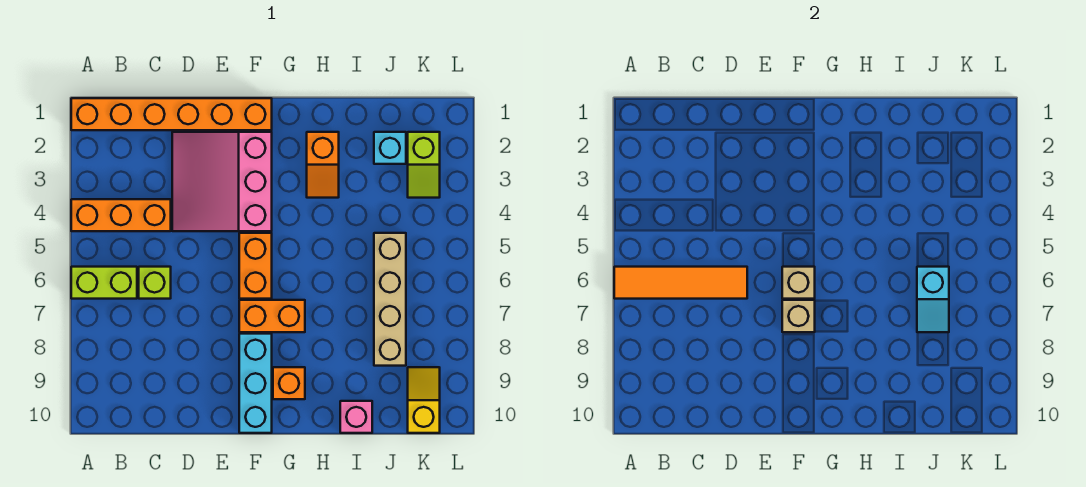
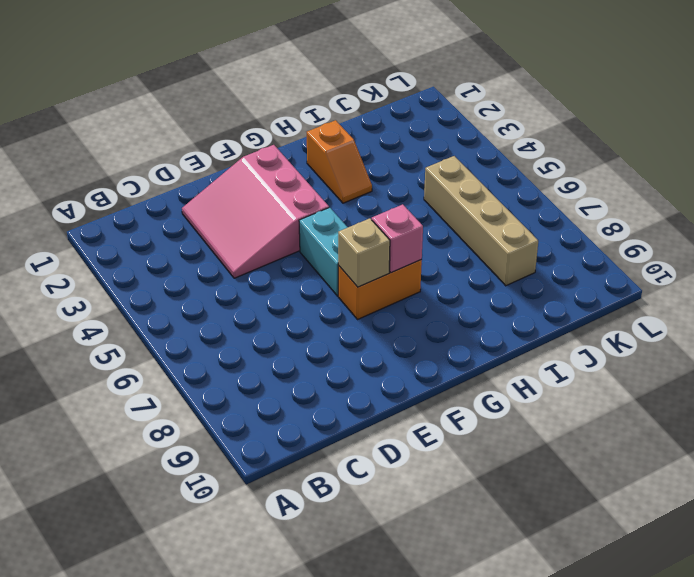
cyan brick F5:F6 level 1 -> orange brick F5:F6 level 1
pink brick G7 level 2 -> pink brick I10 level 1
none -> orange brick A1:F1 level 1
none -> orange brick A4:C4 level 1
none -> lime brick A6:B6 level 1

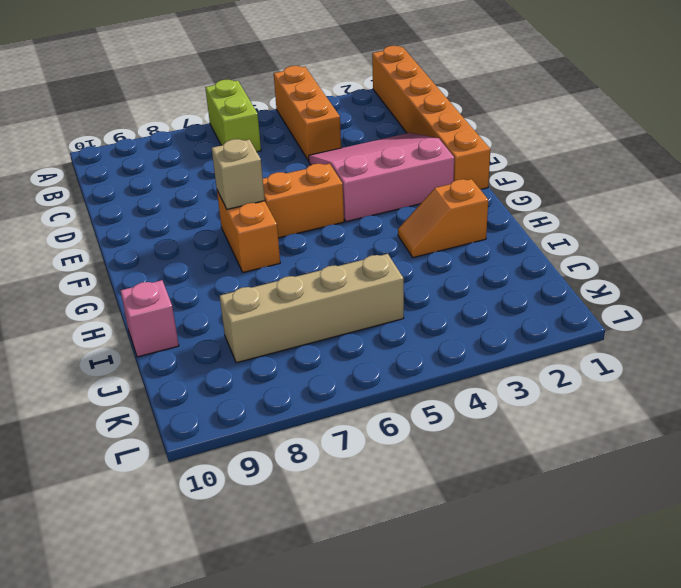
none -> lime brick C6 level 1
none -> cyan brick F8:F10 level 1
none -> orange brick G9 level 1

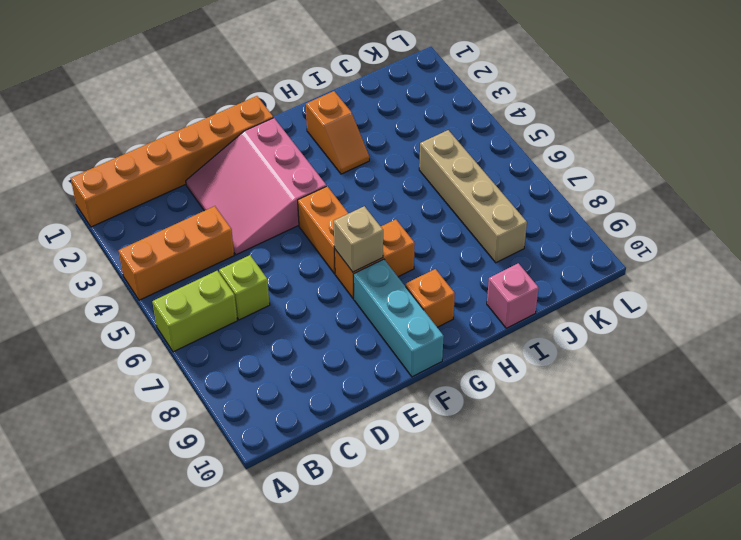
none -> cyan brick J2 level 1
none -> lime slope K2:K3 level 1 top 2
none -> yellow slope K9:K10 level 1 top 10

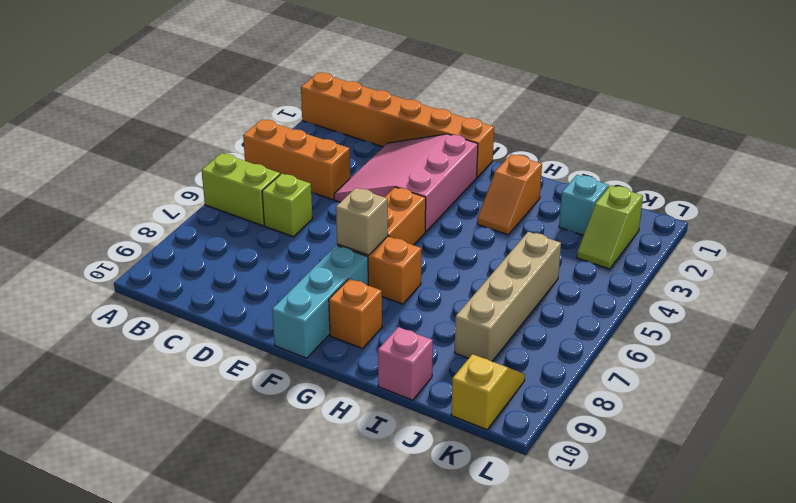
none -> orange tile A6:D6 level 2
none -> tan brick F6 level 2
none -> cyan slope J6:J7 level 2 top 6

